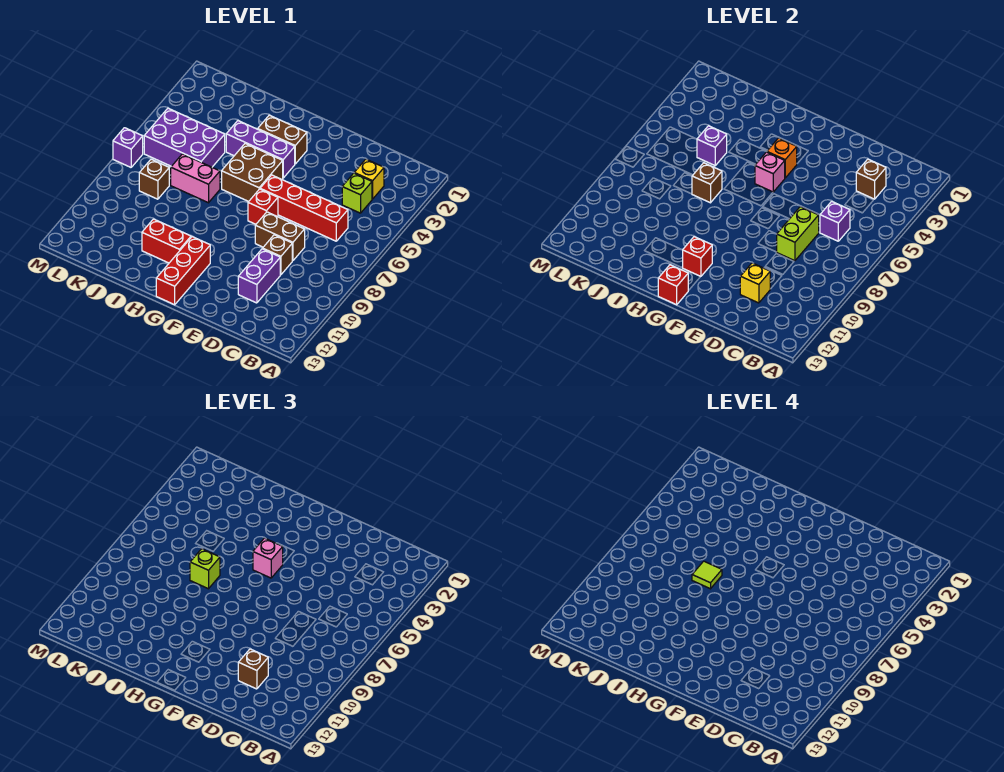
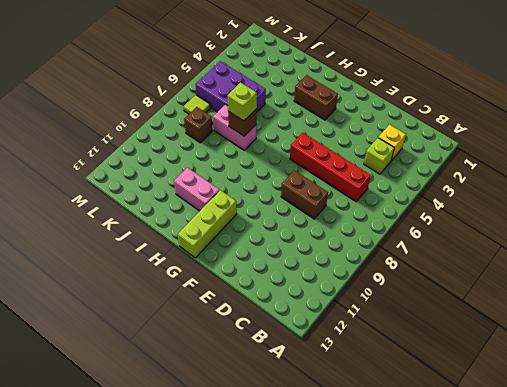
lime brick G11:G13 level 1 -> red brick G11:G13 level 1
pink brick H11:I11 level 1 -> red brick H11:I11 level 1
lime tile L7 level 1 -> lime tile I7 level 4
none -> brown brick D9 level 1
none -> purple brick D10:D11 level 1
none -> red brick F7 level 1
none -> purple brick G4:I4 level 1

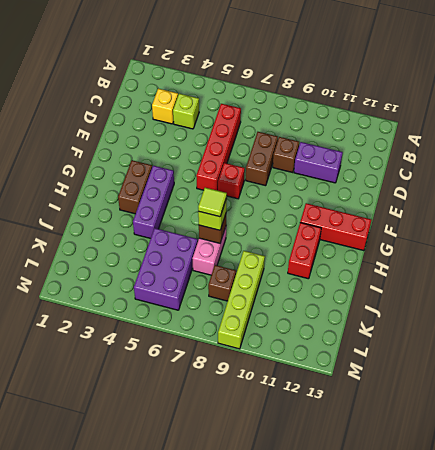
lime brick J9:M9 level 1 -> none
none -> brown brick G5:H6 level 1
none -> purple brick M7 level 1
none -> brown brick C3 level 2
none -> purple brick C6 level 2

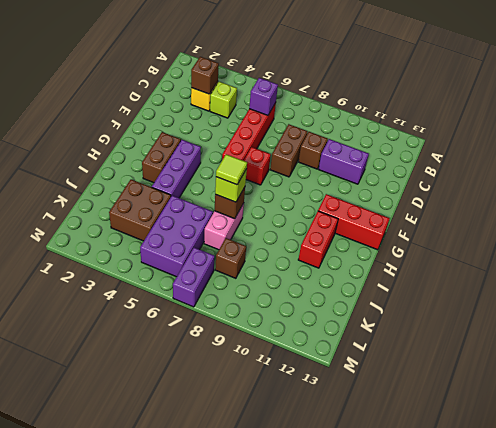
brown brick J3:K4 level 1 -> brown brick G5:H6 level 1
purple brick L7:M7 level 1 -> purple brick M7 level 1
none -> lime brick D7:D8 level 2
none -> yellow brick D11 level 2
none -> orange brick G4 level 2
none -> pink brick G5 level 2

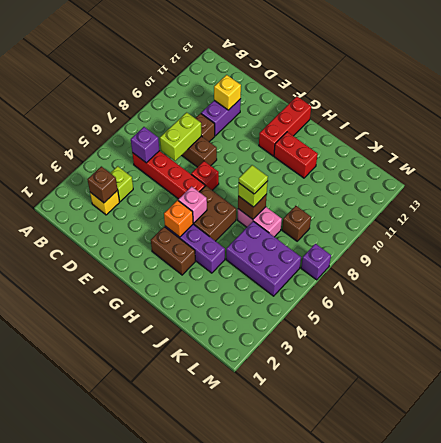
none -> red brick G11 level 2
none -> red brick G13 level 2
none -> purple brick J5 level 2
none -> brown brick D11 level 3

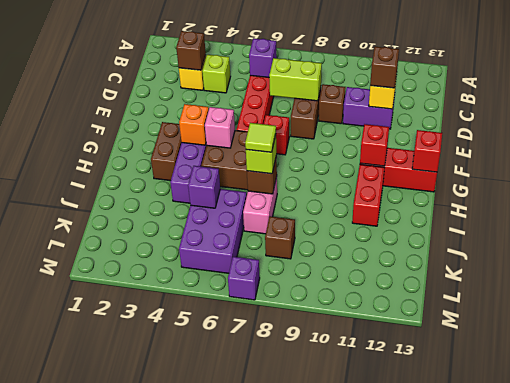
none -> pink brick G5 level 3

